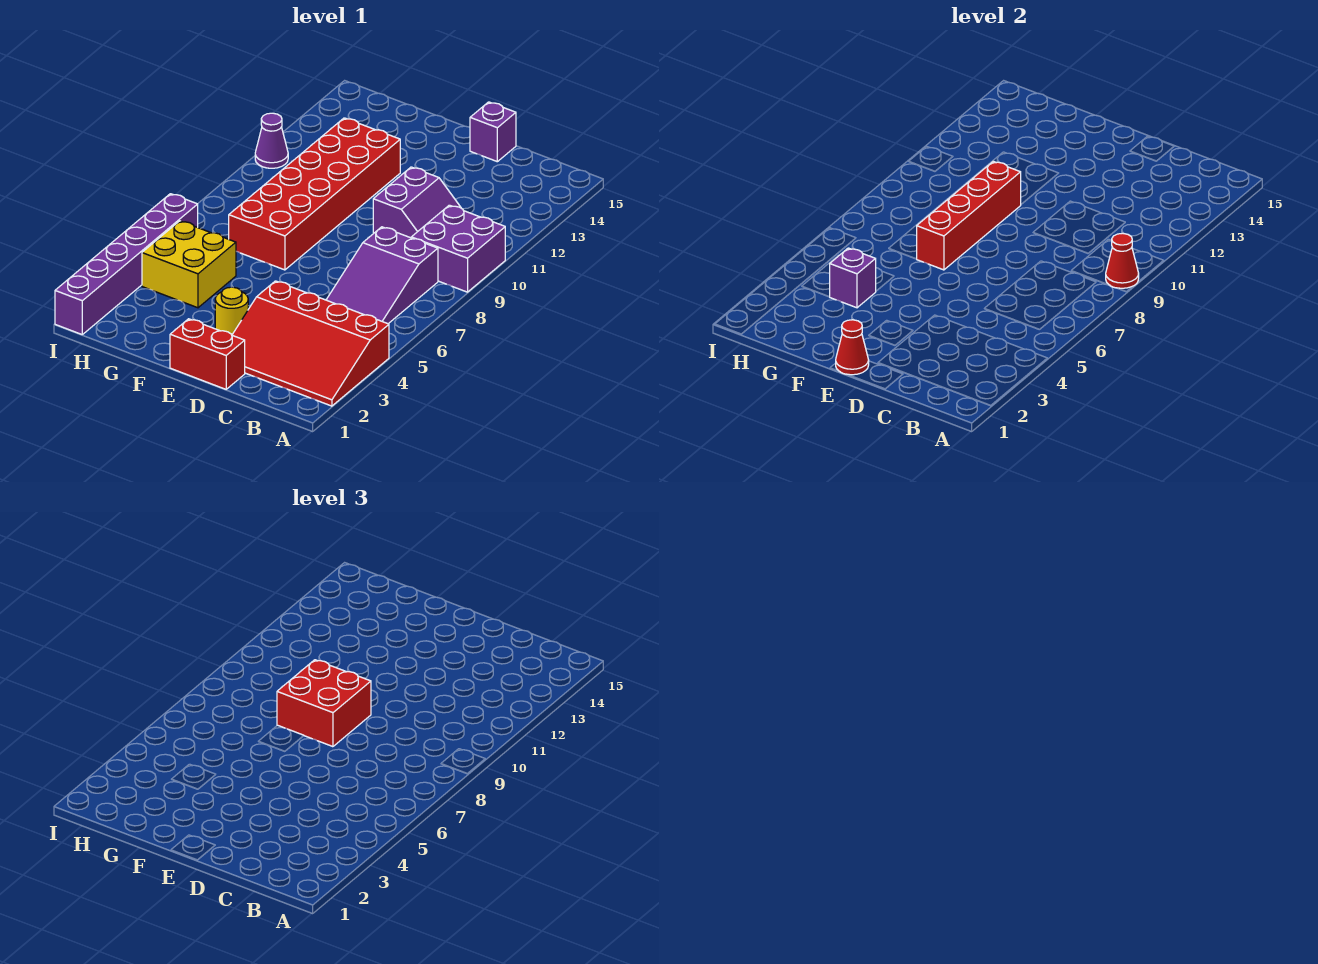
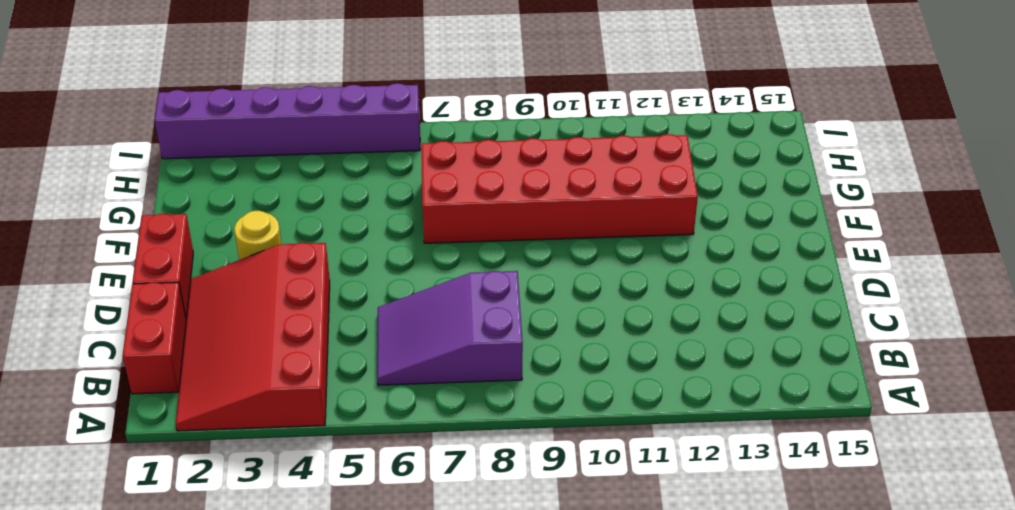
red brick B1:C1 level 1 -> none
none -> purple brick A9:B10 level 1
none -> purple slope C10:D11 level 1 top D
none -> purple brick D15 level 1

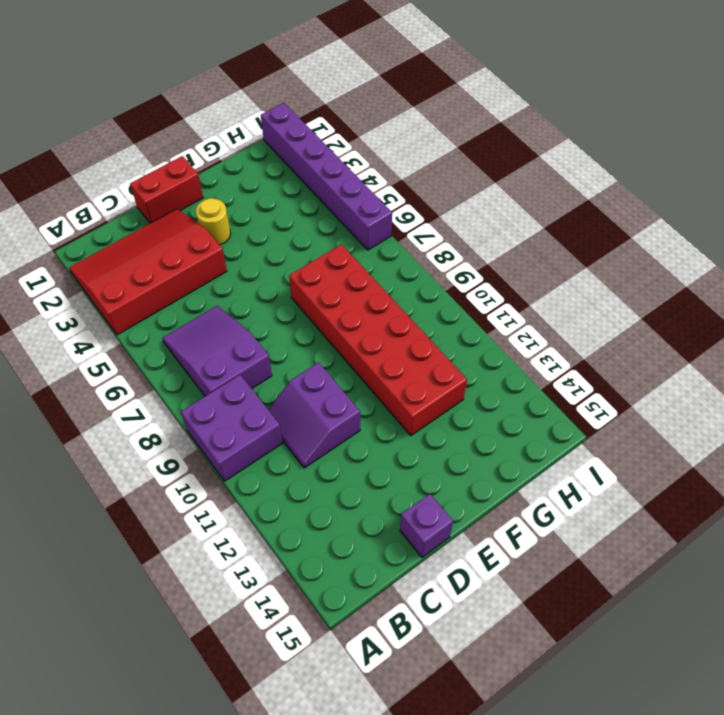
none -> yellow brick G4:H5 level 1
none -> purple cone I11 level 1
none -> red cone A9 level 2

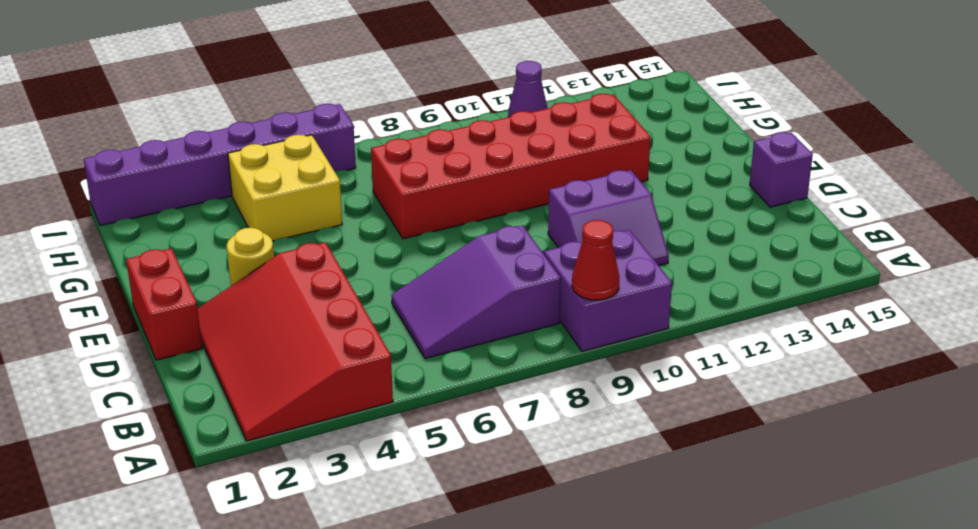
none -> red cone E1 level 2
none -> red brick F7:F10 level 2
none -> purple brick G4 level 2

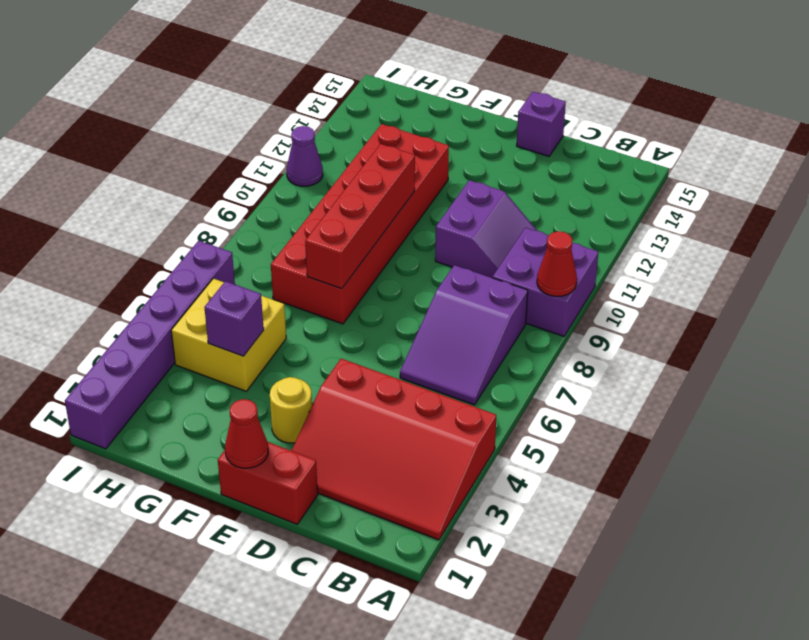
none -> red brick E8:F9 level 3

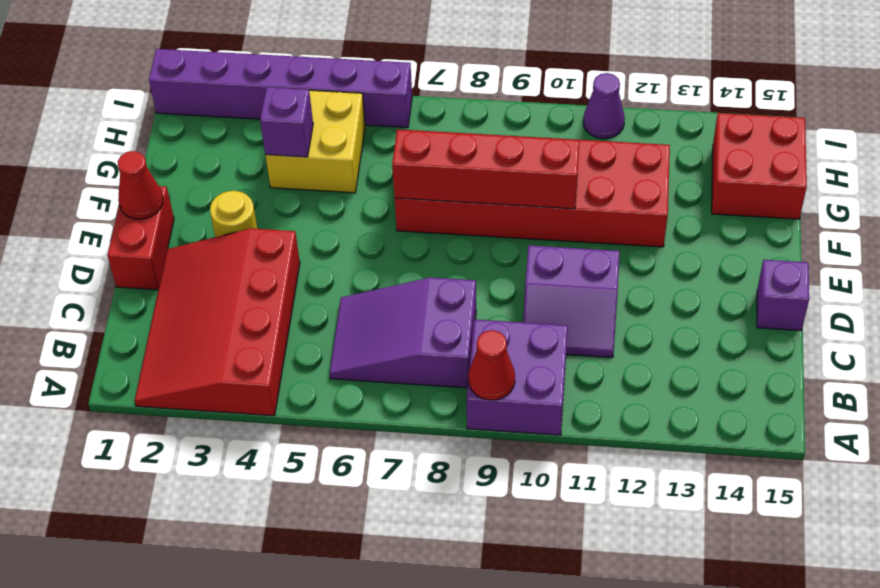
red brick G14:H15 level 1 -> red brick E8:F9 level 3

